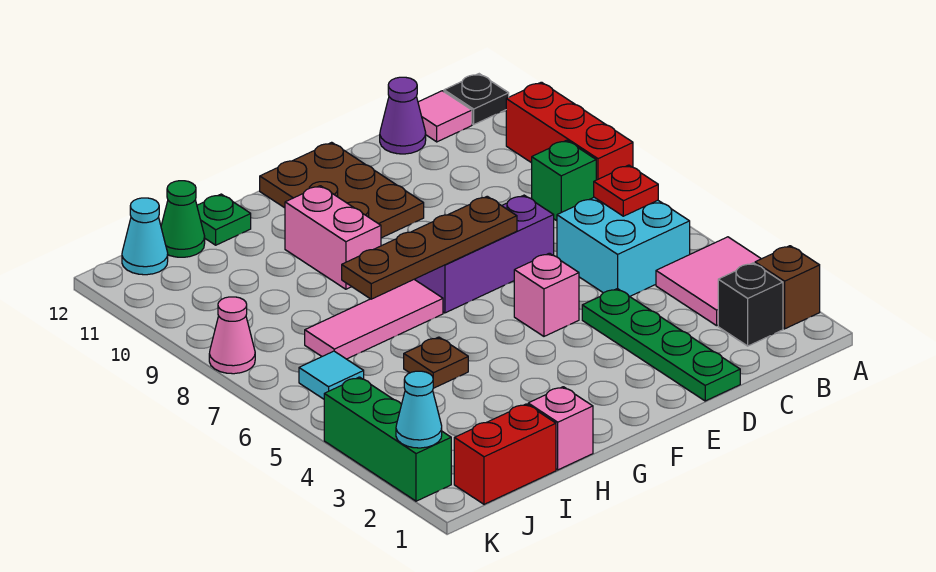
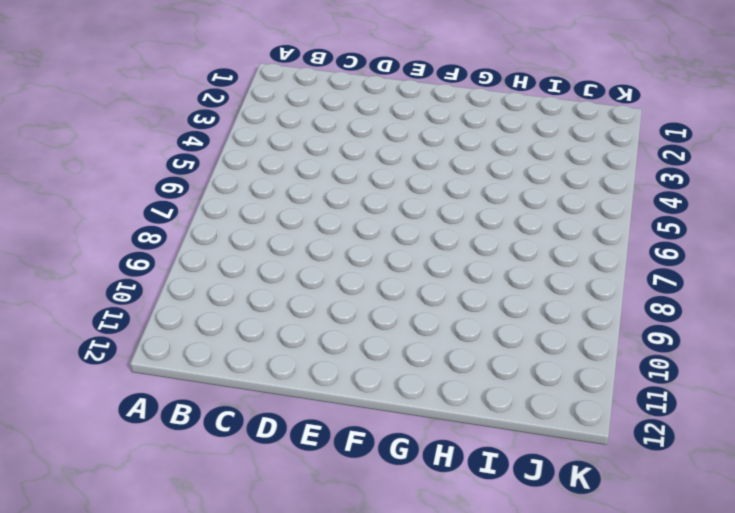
none -> brown brick A2 level 1
none -> pink tile A3:B4 level 1
none -> red brick A8:A10 level 1

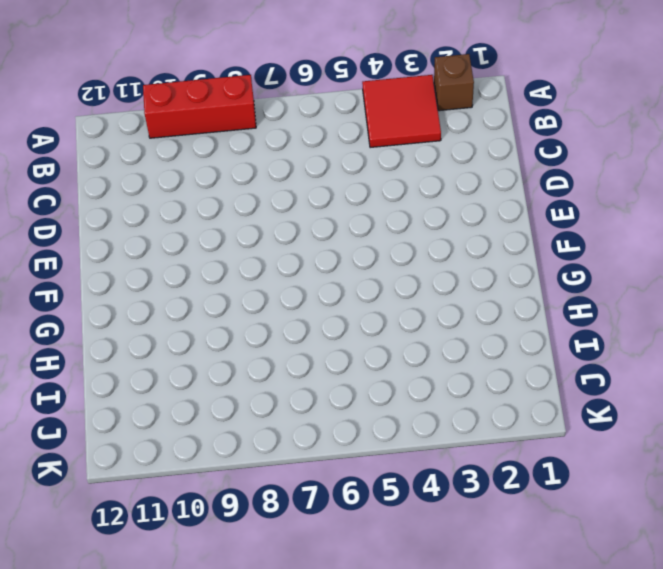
red tile A3:B4 level 1 -> pink tile A3:B4 level 1
none -> black plate A12 level 1
none -> black brick B2 level 1
none -> cyan brick B5:C6 level 1

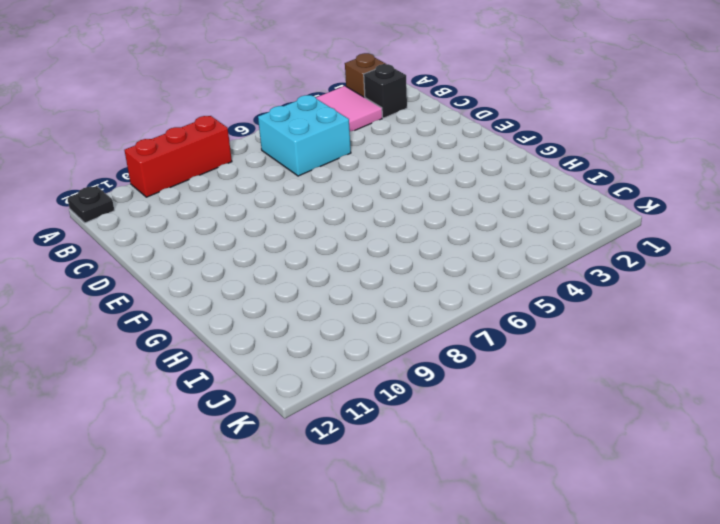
none -> green brick B8 level 1
none -> pink tile B12 level 1
none -> purple cone C12 level 1

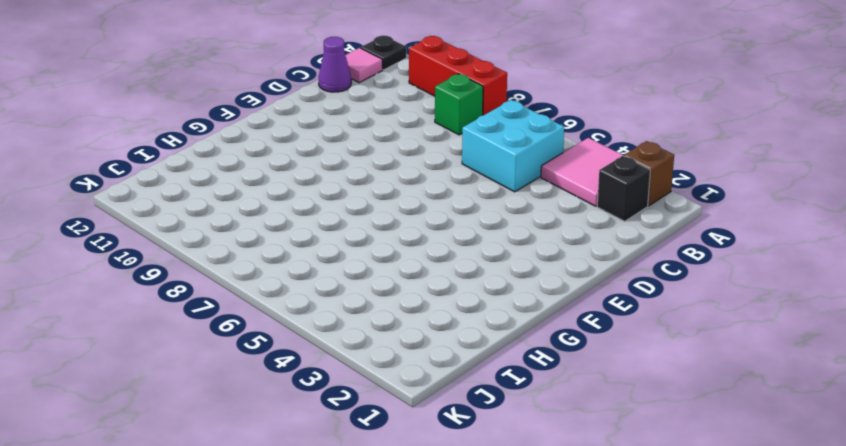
none -> green plate D1:D4 level 1
none -> purple brick D7:F7 level 1
none -> pink brick E5 level 1

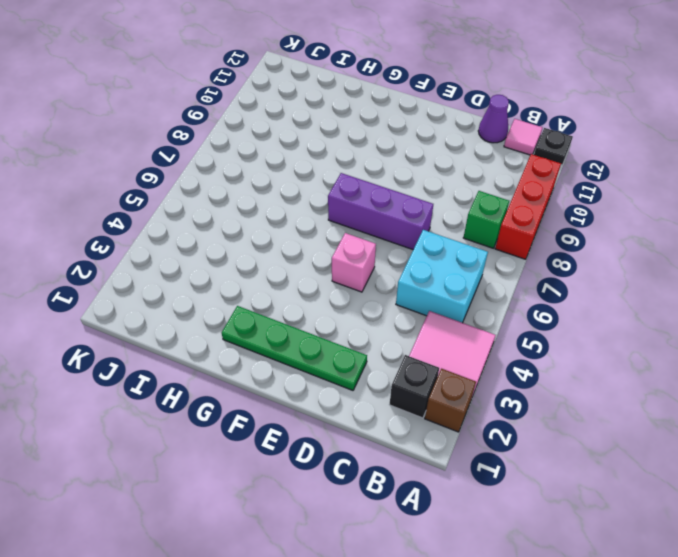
green plate D2:G2 level 1 -> green plate D1:D4 level 1
none -> brown plate E10:F12 level 1
none -> pink tile G7:I7 level 1
none -> pink brick G9:G10 level 1

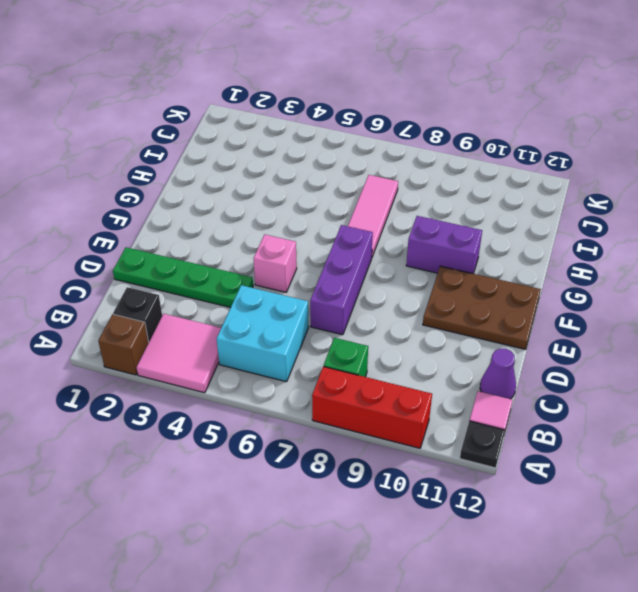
purple brick G9:G10 level 1 -> pink brick G9:G10 level 1
none -> pink brick H1 level 1
none -> brown plate H5 level 1
none -> green plate H12 level 1

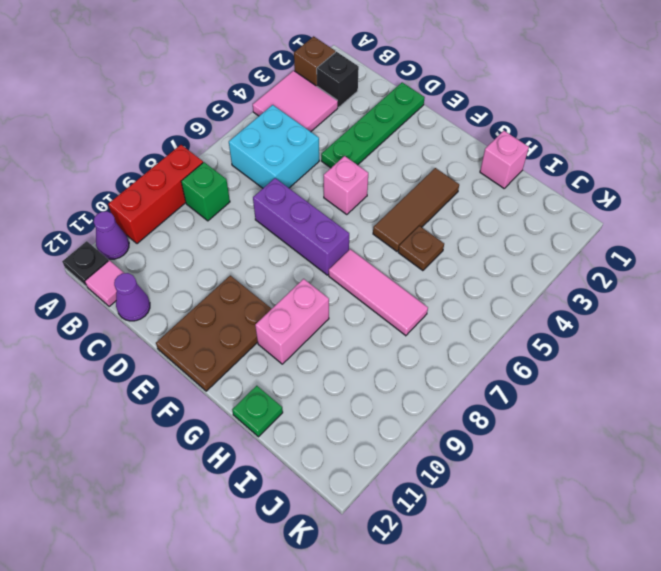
purple cone A11 level 1 -> none
brown tile G3:G5 level 1 -> none
none -> red brick I1:J1 level 1
none -> green cone I12 level 1
none -> cyan tile J6 level 1

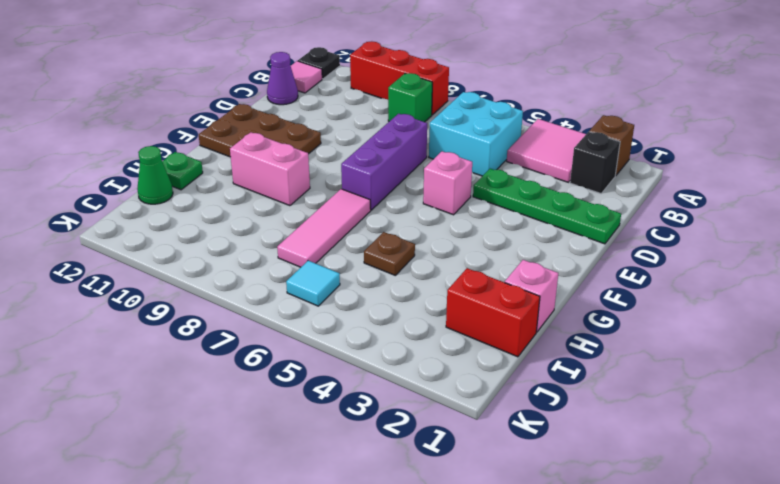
red brick I1:I2 level 1 -> red brick I1:J1 level 1
none -> cyan cone J12 level 1
none -> green brick K2:K4 level 1
none -> pink cone K8 level 1

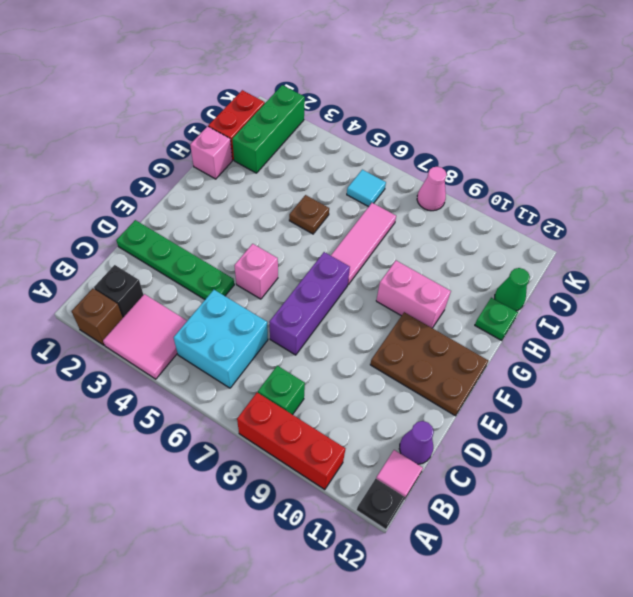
green brick I2:K2 level 1 -> green brick K2:K4 level 1
none -> cyan cone J12 level 1
none -> red plate B6 level 2
none -> brown plate E7:H7 level 2

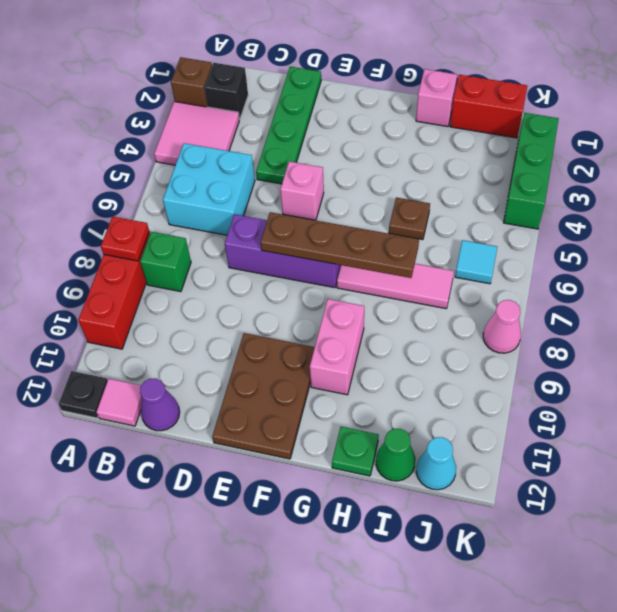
red plate A8 level 2 -> red plate B6 level 2
none -> cyan cone K2 level 2

